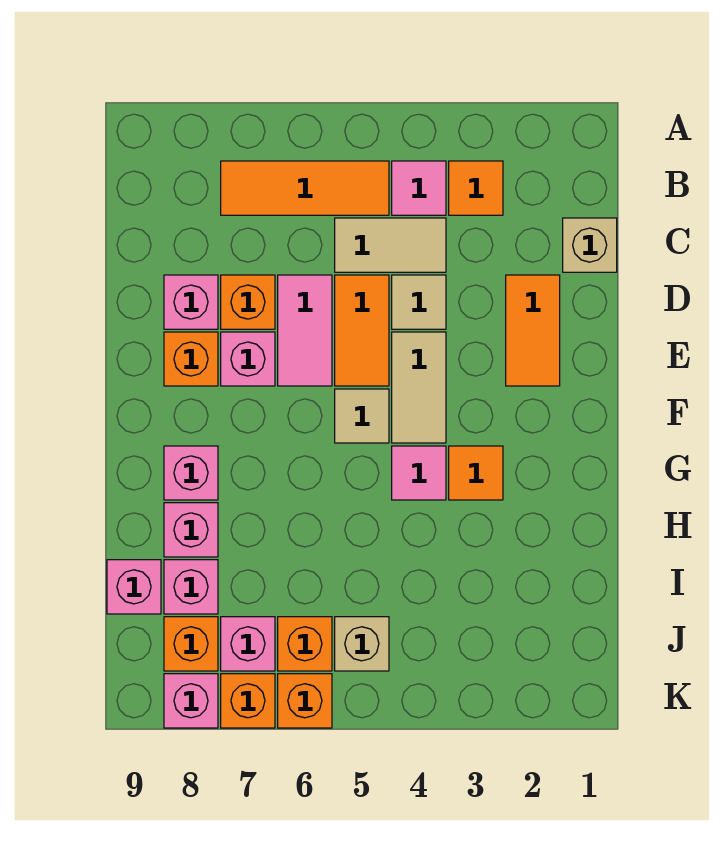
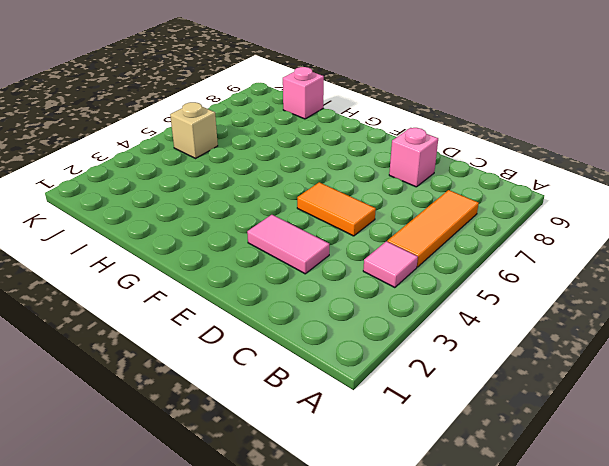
pink tile D3:E3 level 1 -> pink tile D6:E6 level 1
none -> orange tile B3 level 1
none -> tan brick C1 level 1
none -> tan tile C4:C5 level 1

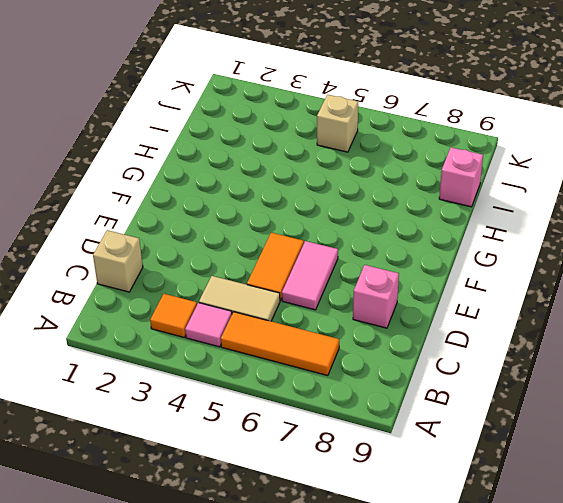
none -> orange tile D2:E2 level 1
none -> tan tile D4 level 1
none -> orange brick D7 level 1

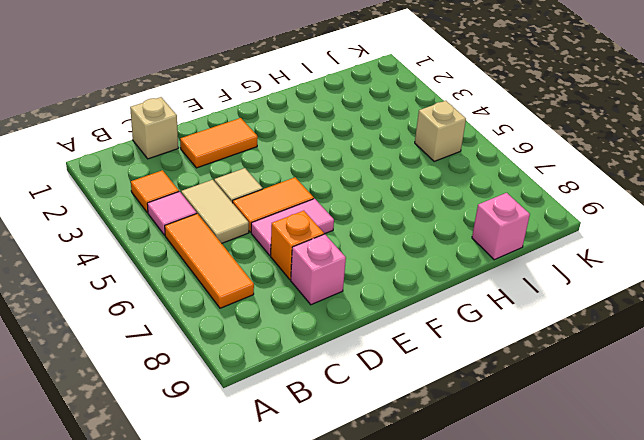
none -> tan tile E4:F4 level 1
none -> pink brick E7 level 1
none -> orange brick E8 level 1

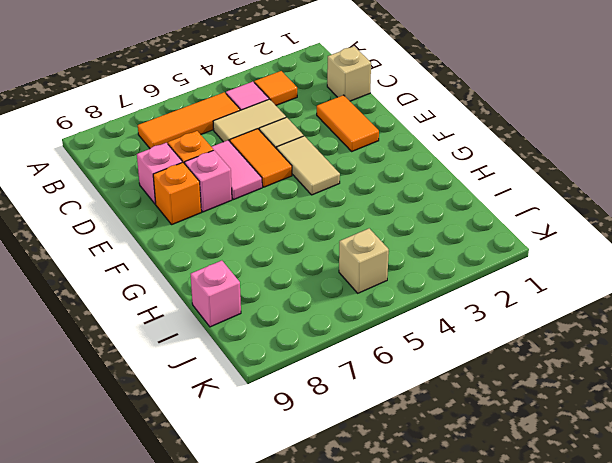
none -> tan tile F5 level 1
none -> orange tile G3 level 1
none -> pink tile G4 level 1

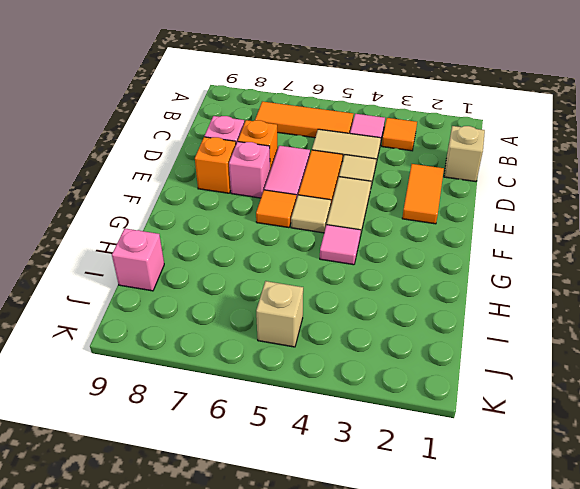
orange tile F6 level 1 -> orange tile G3 level 1
none -> pink brick G8 level 1
none -> pink brick H8 level 1
none -> pink brick I8 level 1

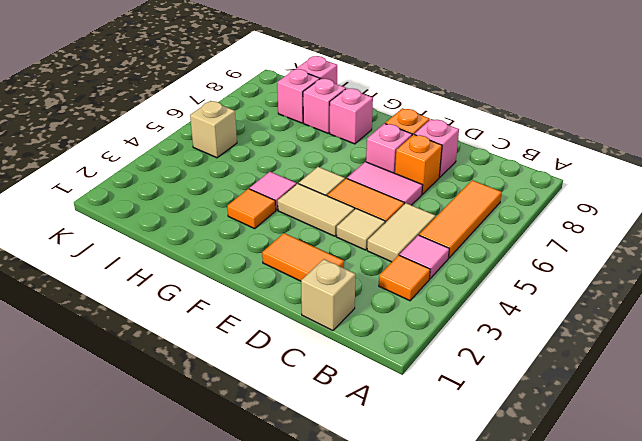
none -> orange brick J6 level 1
none -> pink brick J7 level 1
none -> orange brick J8 level 1

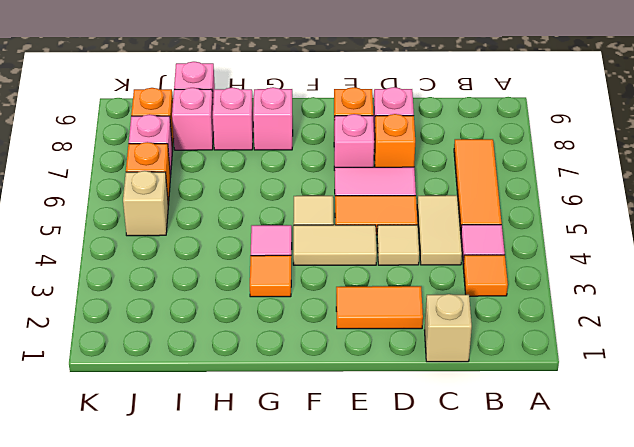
none -> orange brick K6 level 1
none -> orange brick K7 level 1
none -> pink brick K8 level 1

